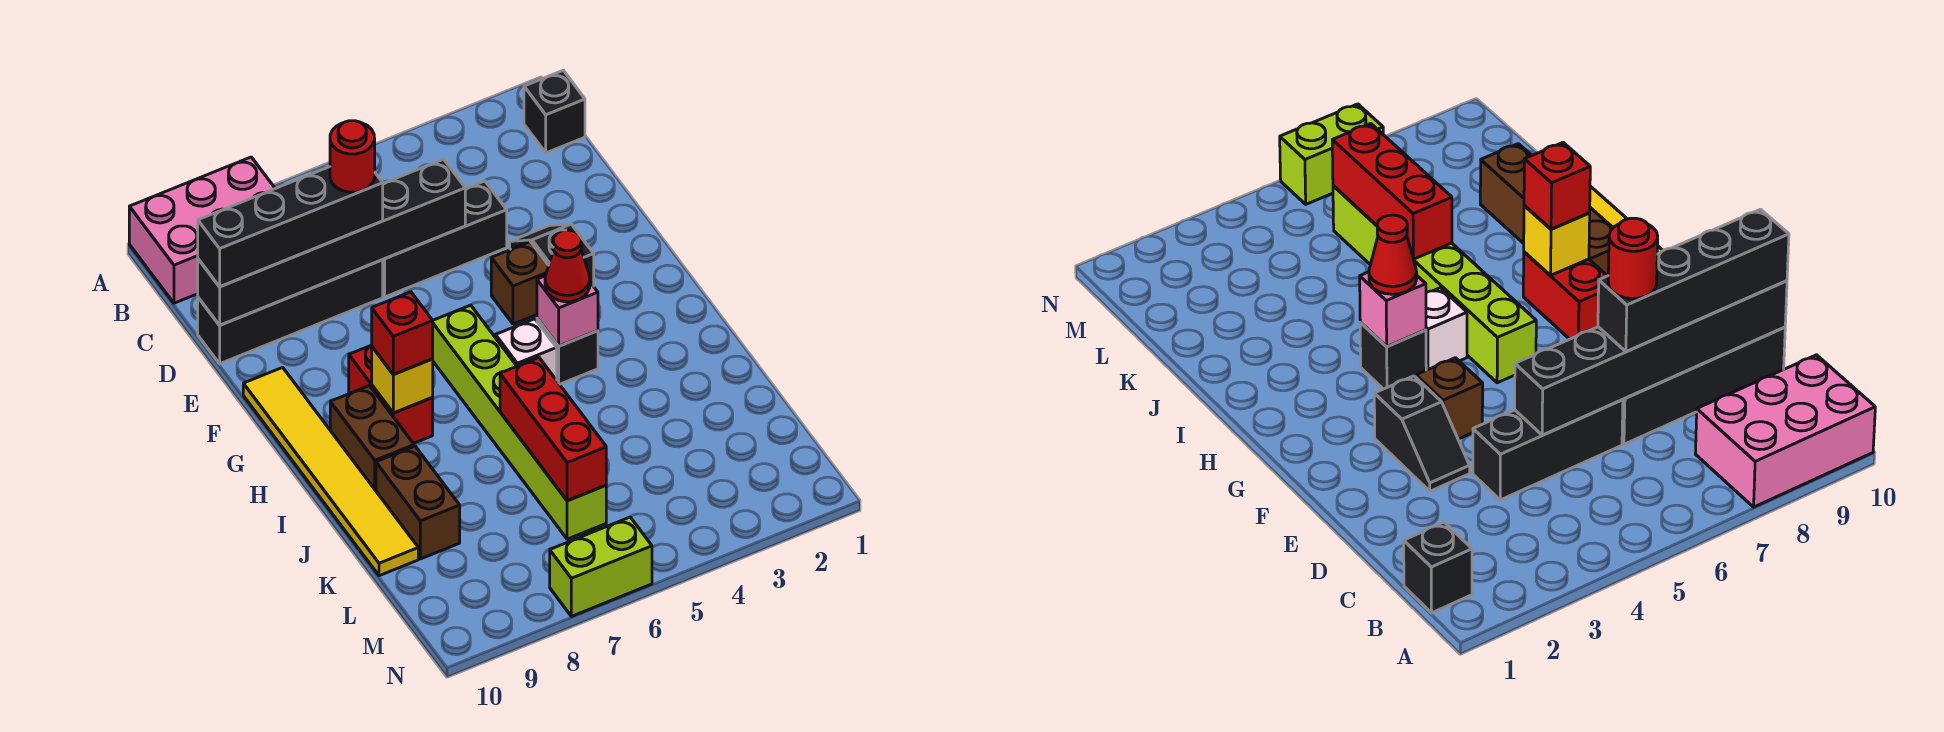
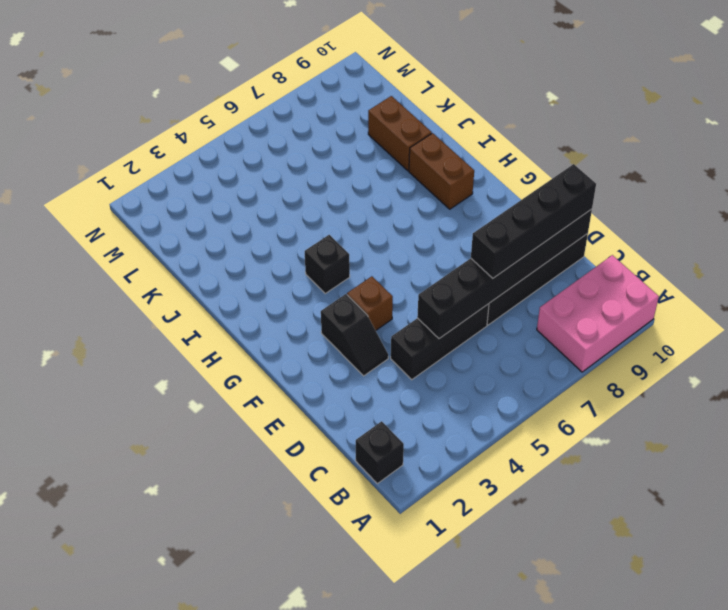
none -> yellow tile F10:K10 level 1
none -> lime brick G6:L6 level 1
none -> red brick G8:H8 level 1

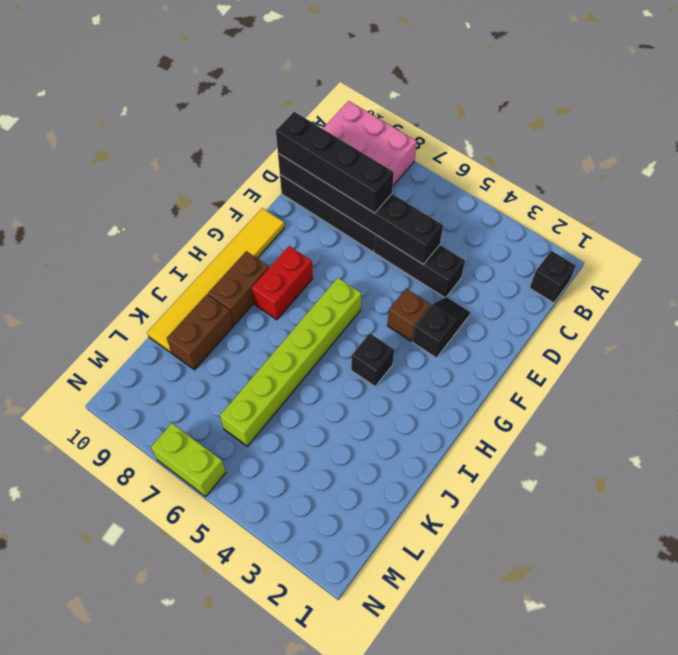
none -> white brick H5 level 1
none -> pink brick H4 level 2
none -> yellow brick H8 level 2

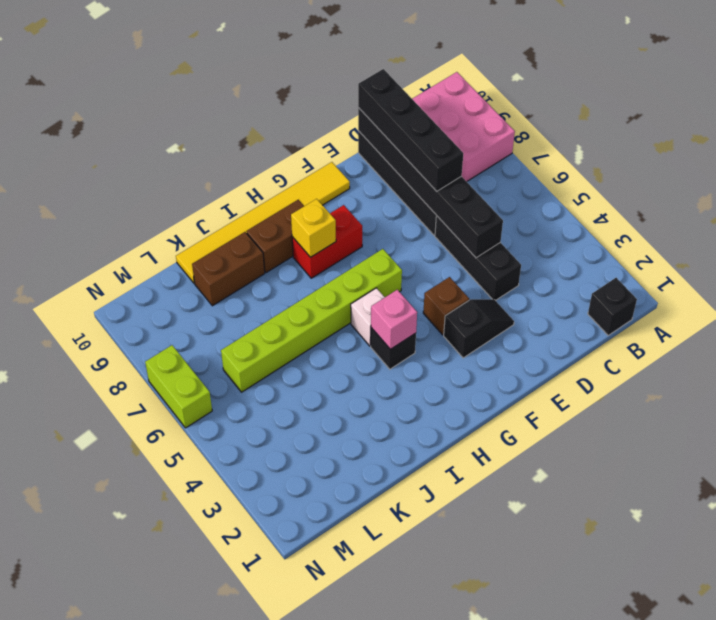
none -> red brick J6:L6 level 2
none -> red cone H4 level 3
none -> red brick H8 level 3

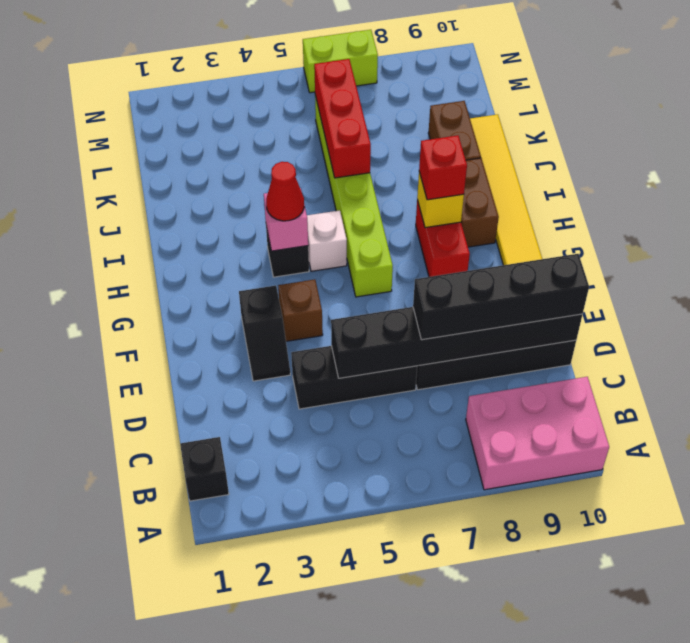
none -> red round brick D7 level 4

